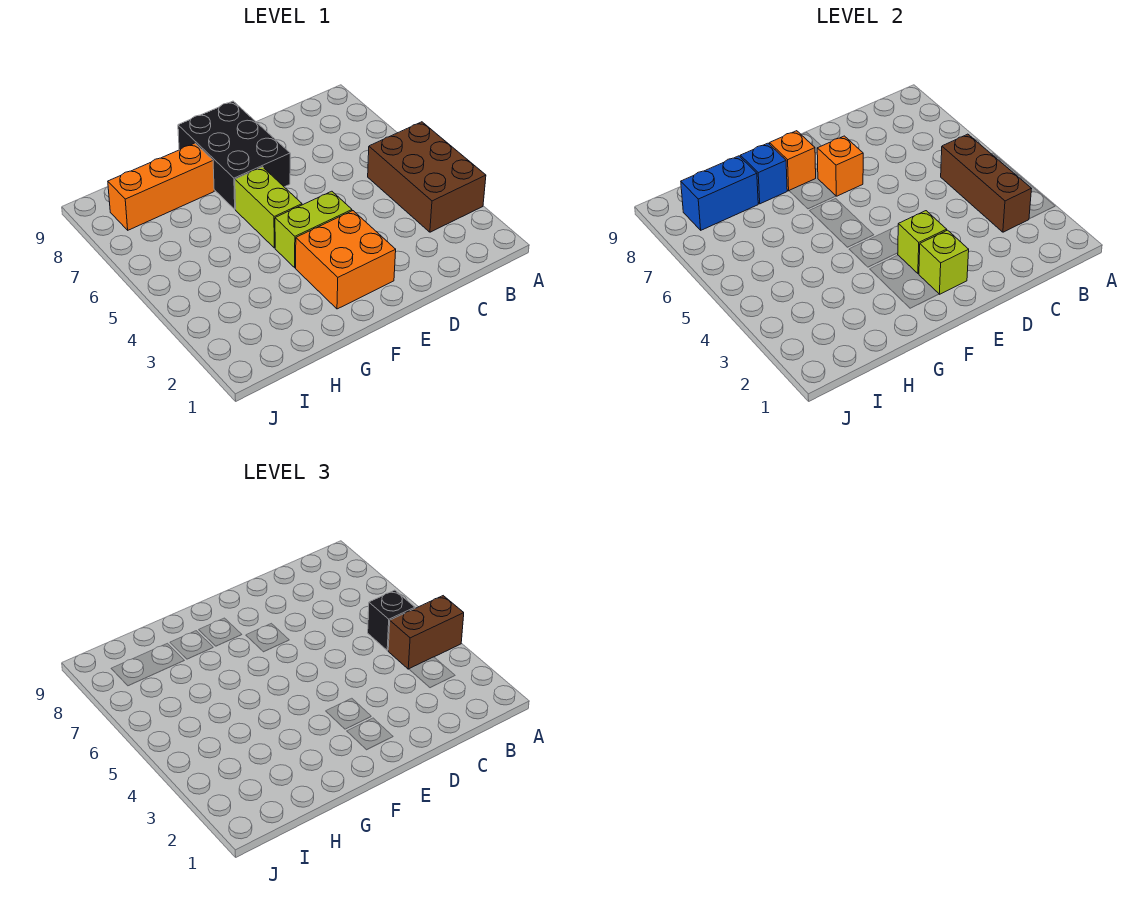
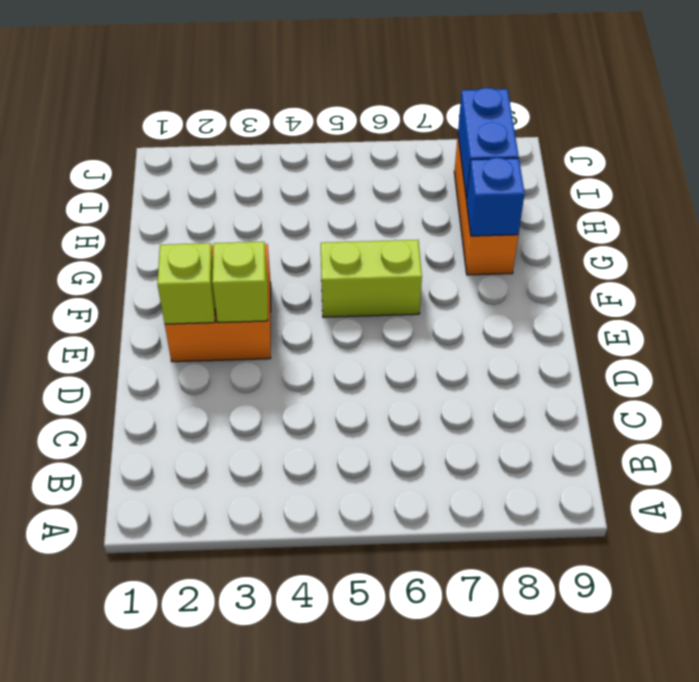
none -> brown brick A3:B5 level 1
none -> lime brick E4:F4 level 1
none -> black brick E7:F9 level 1

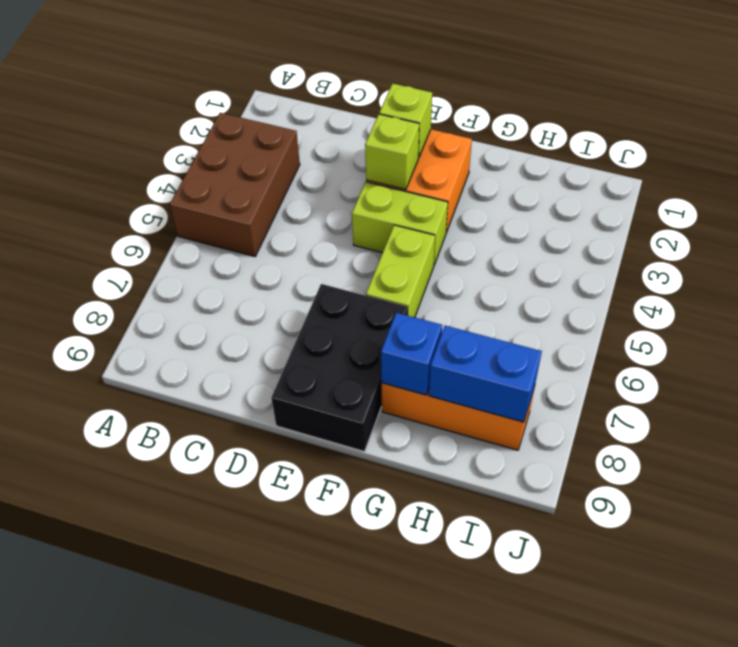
none -> brown brick B3:B5 level 2
none -> orange brick E7 level 2
none -> orange brick F8 level 2

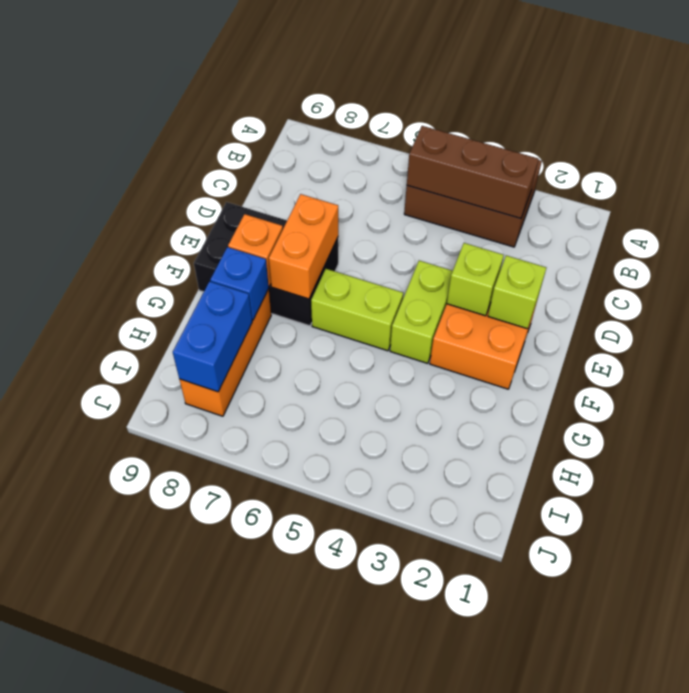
orange brick E7:F7 level 2 -> orange brick E7 level 2
none -> brown brick A4:B4 level 3
none -> black brick B5 level 3

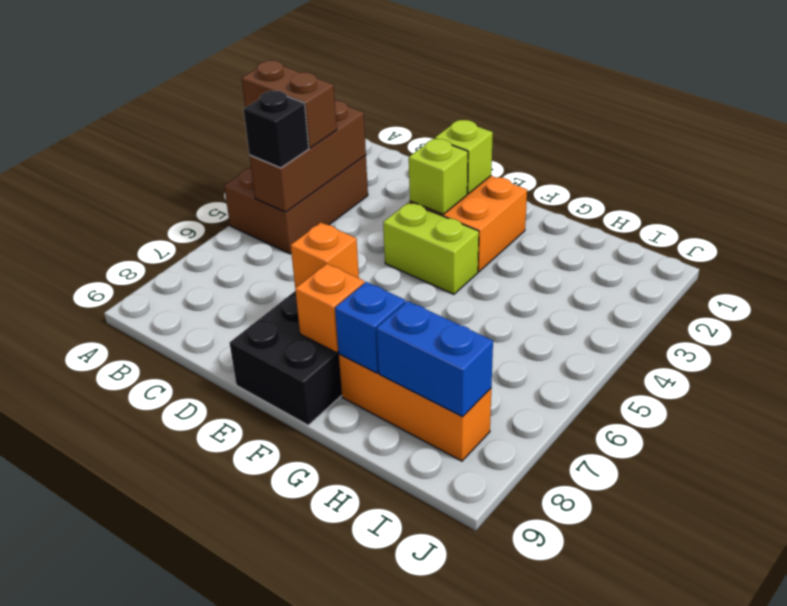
none -> lime brick F5:F6 level 1

